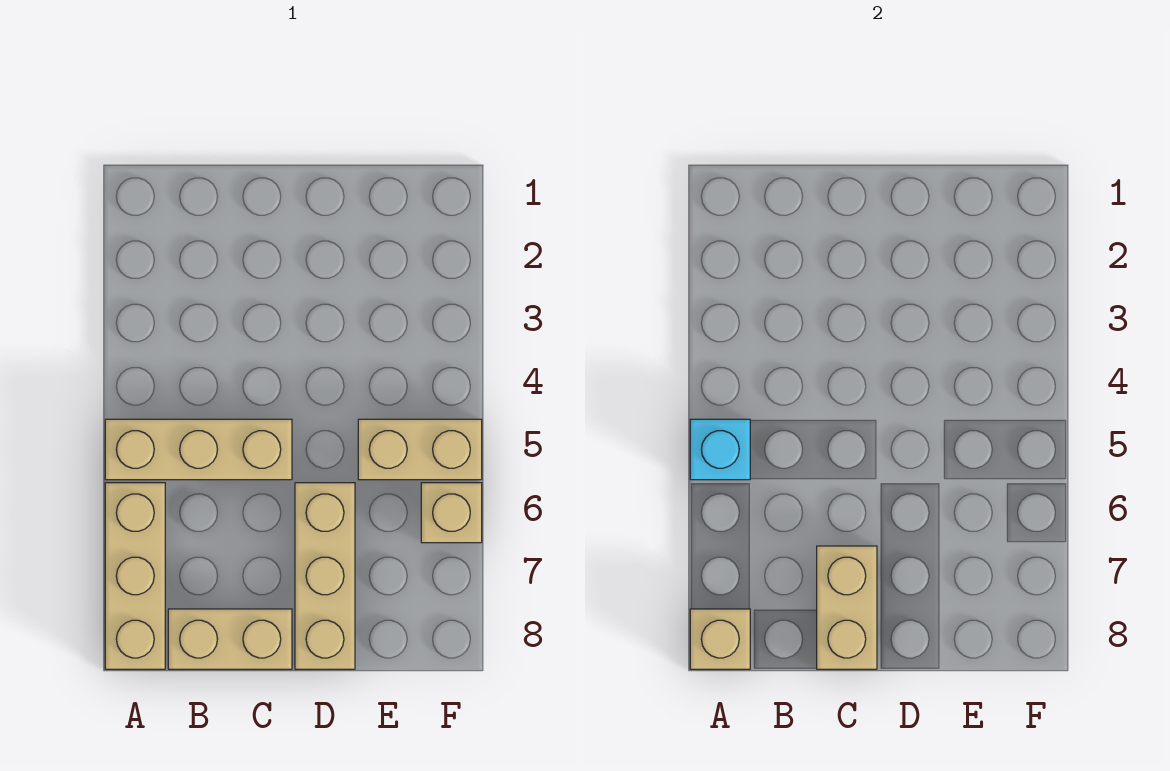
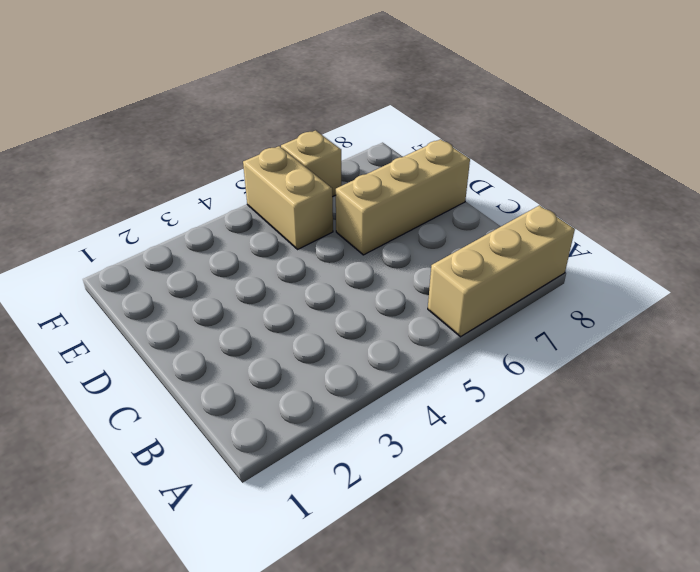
none -> tan brick A5:C5 level 1
none -> tan brick B8:C8 level 1

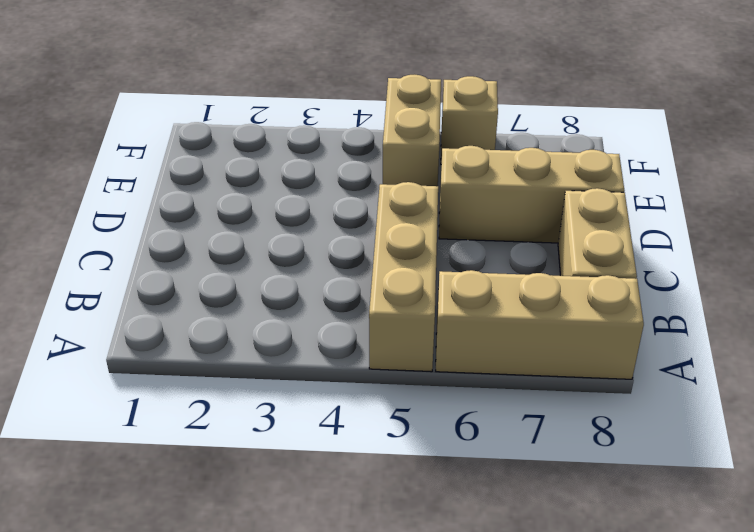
none -> cyan brick A5 level 2
none -> tan brick A8 level 2

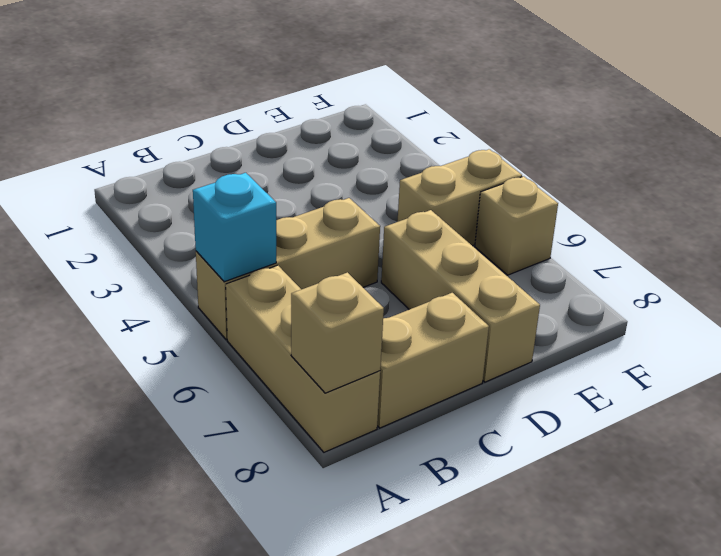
none -> tan brick C7:C8 level 2

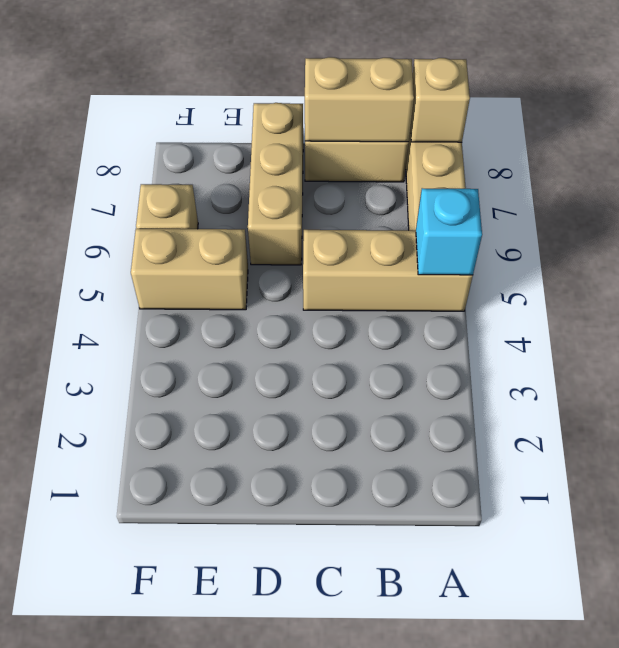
tan brick B8:C8 level 2 -> tan brick C7:C8 level 2

